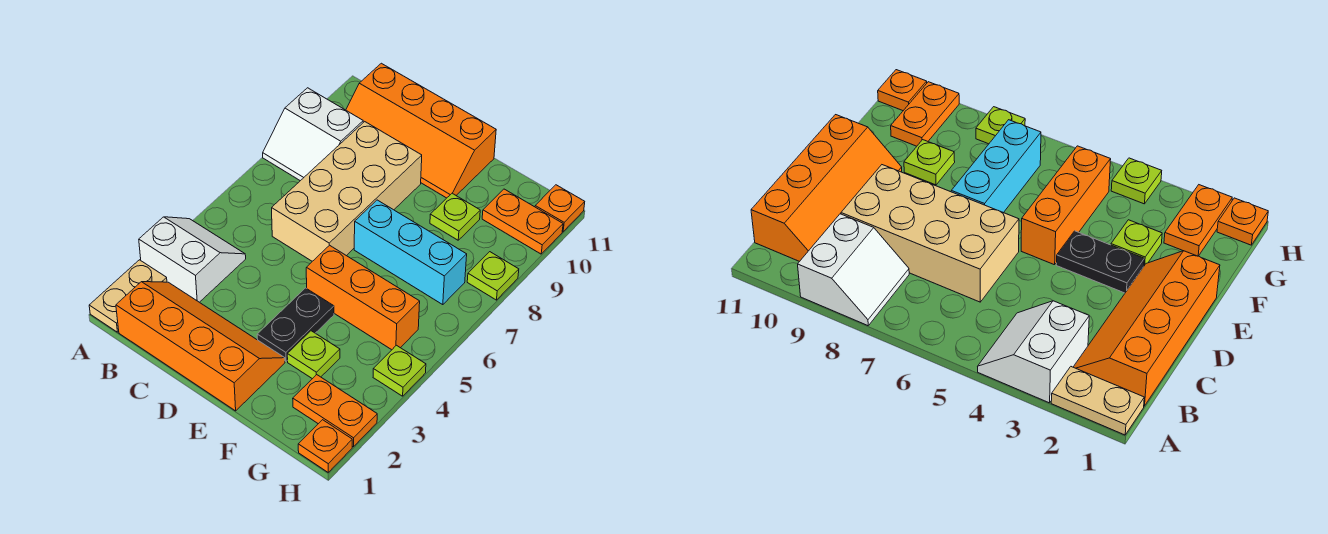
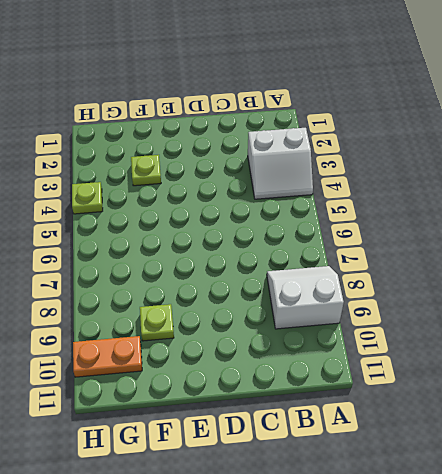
none -> tan plate A1:A2 level 1
none -> orange slope B1:E2 level 1 top 1
none -> orange slope B10:E11 level 1 top 11

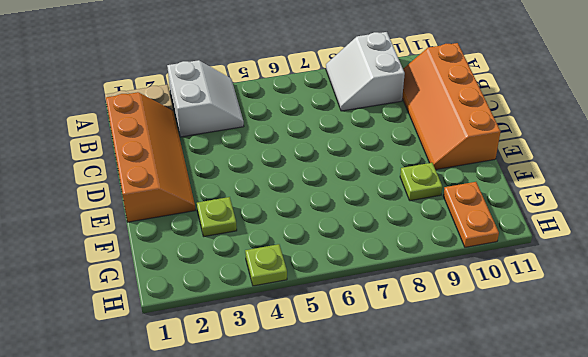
none -> tan brick C6:D9 level 1
none -> black plate E3:E4 level 1
none -> orange brick E5:G5 level 1

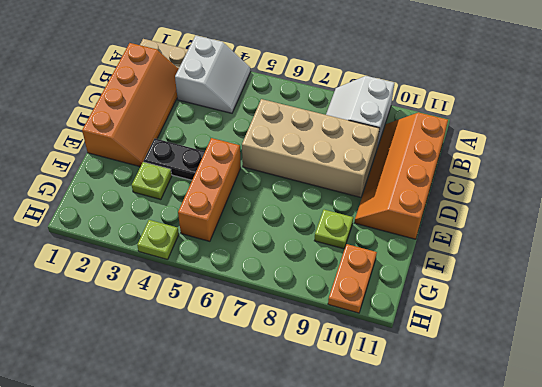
none -> cyan brick E7:G7 level 1
none -> orange plate G2:H2 level 1
none -> orange plate H1 level 1

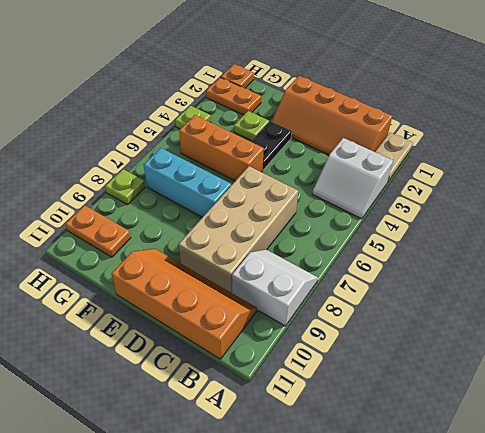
none -> lime plate F9 level 1
none -> orange plate H11 level 1

